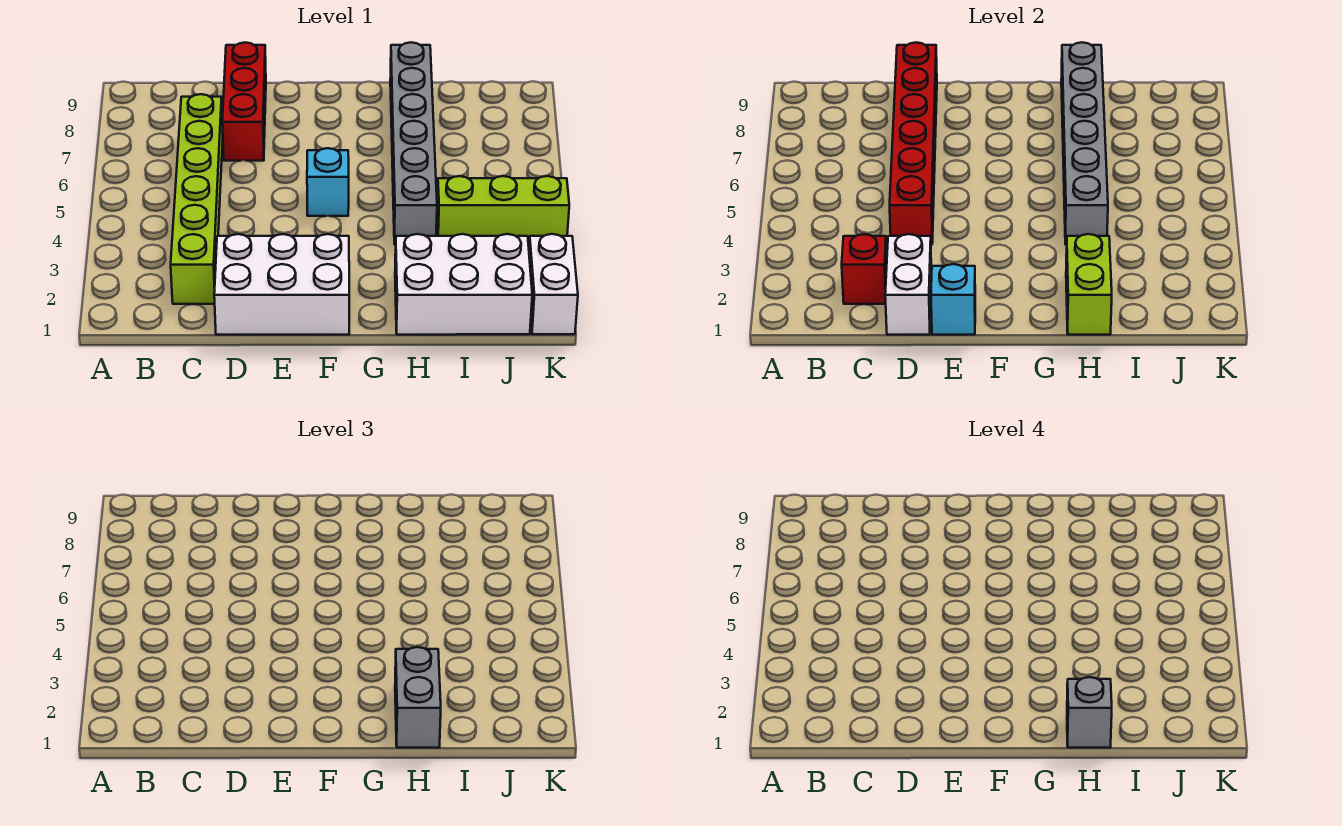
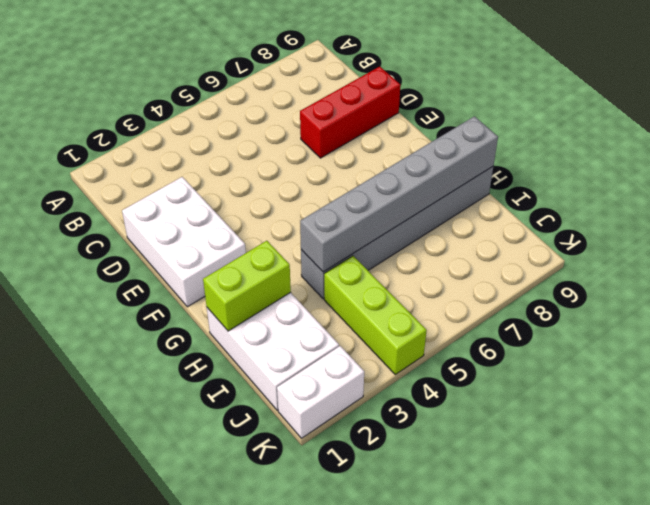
none -> lime brick C2:C7 level 1
none -> cyan brick F5 level 1
none -> red brick C2 level 2

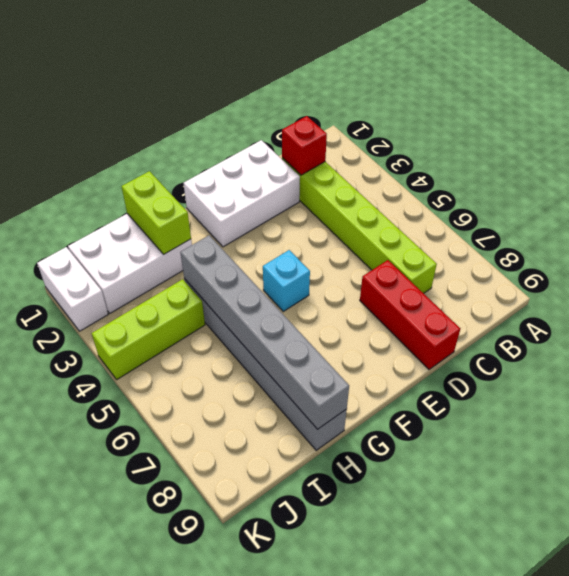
none -> white brick D1:D2 level 2
none -> red brick D4:D9 level 2
none -> cyan brick E1 level 2

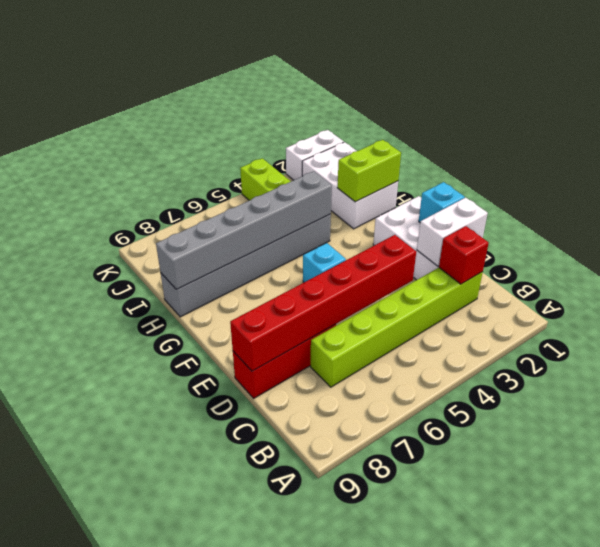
none -> grey brick H1:H2 level 3
none -> grey brick H1 level 4

